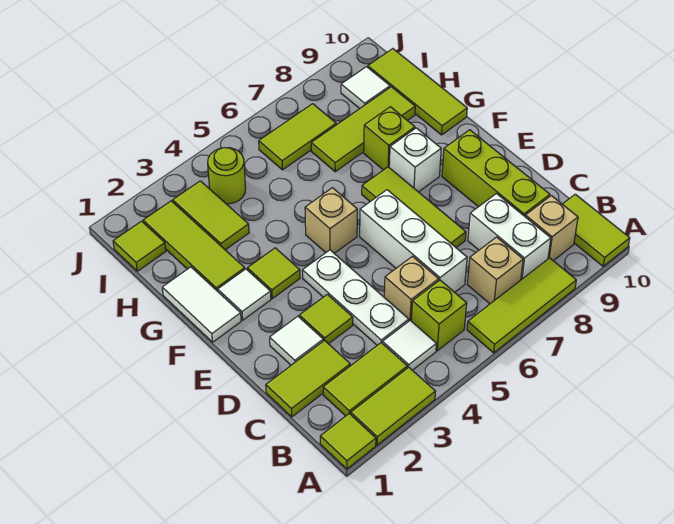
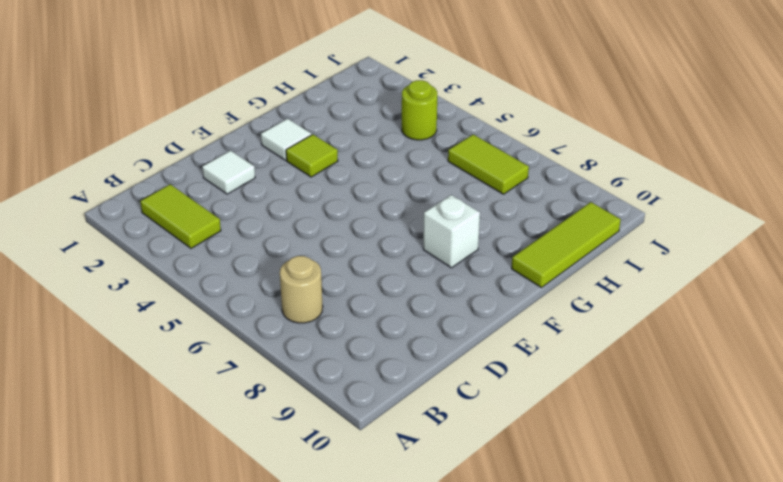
tan round brick B7 level 1 -> tan brick B7 level 1
none -> lime tile A1 level 1
none -> lime tile A2:A3 level 1
none -> lime tile A6:A8 level 1
none -> lime tile A10:B10 level 1

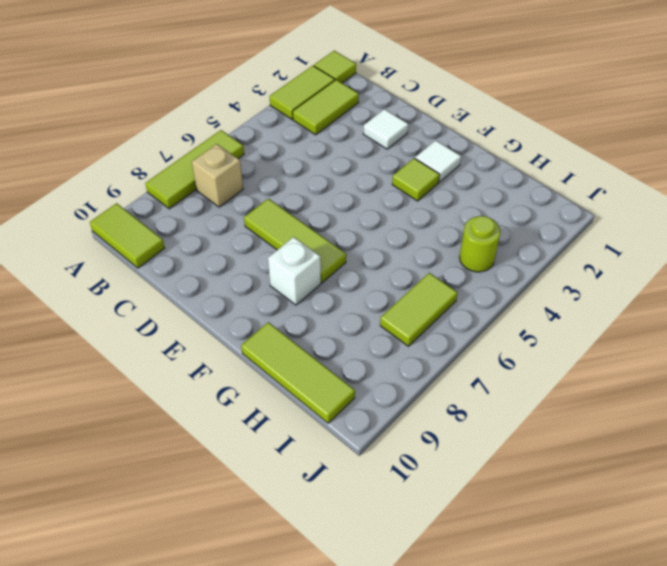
none -> white tile B4 level 1
none -> lime brick B5 level 1
none -> white brick B8:C8 level 1
none -> tan brick B9 level 1

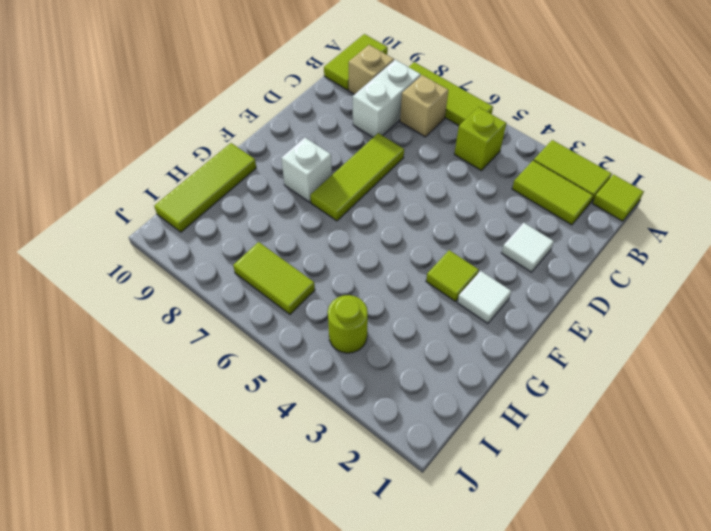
none -> white tile B4 level 1
none -> lime tile C1:C2 level 1
none -> white plate C4:E4 level 1
none -> tan brick C5 level 1

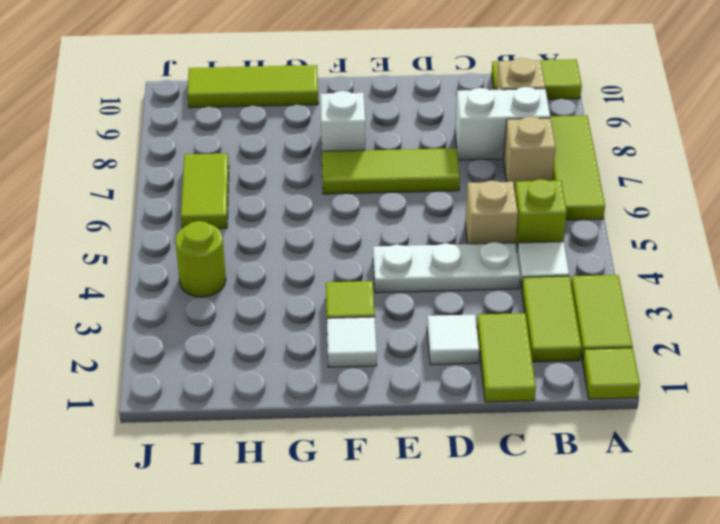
none -> white brick C6:E6 level 1
none -> lime brick C9:E9 level 1
none -> lime tile D3 level 1
none -> white tile F1:G1 level 1

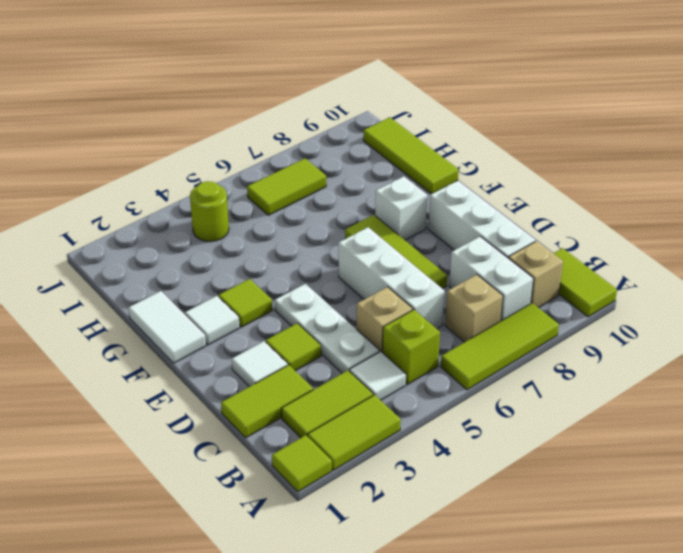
white brick C9:E9 level 1 -> lime brick C9:E9 level 1
none -> tan brick F5 level 1
none -> lime tile G2:I2 level 1
none -> lime brick G8 level 1
none -> lime tile H3:I3 level 1

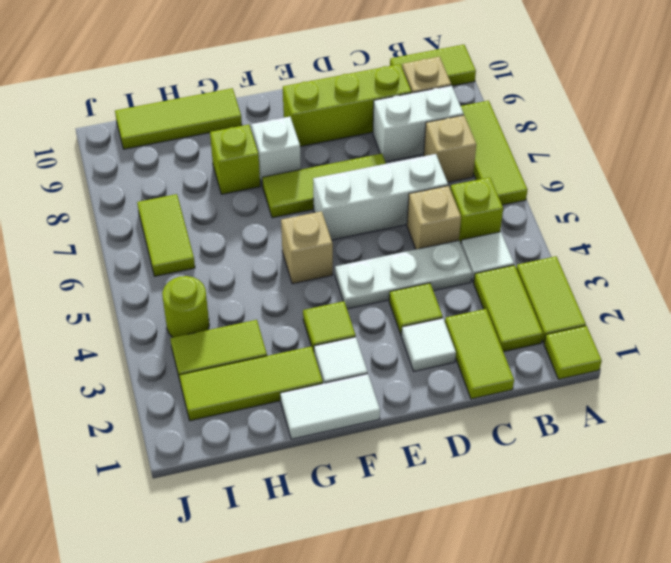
none -> lime tile H7:H9 level 1
none -> lime tile I1 level 1
none -> white tile I9 level 1

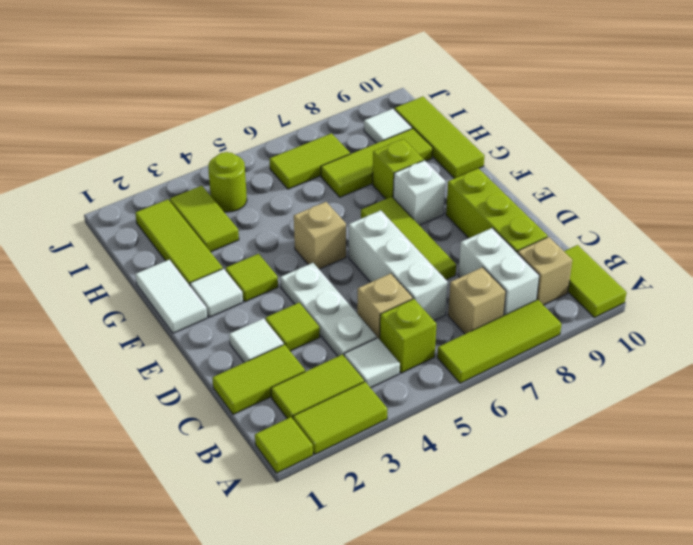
none -> lime tile I1 level 1

